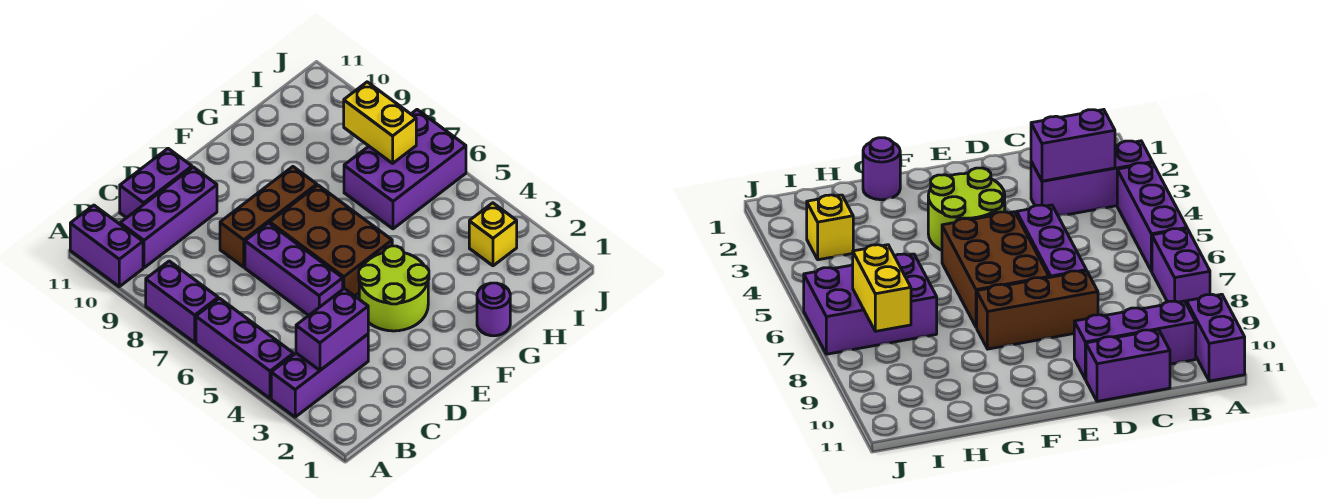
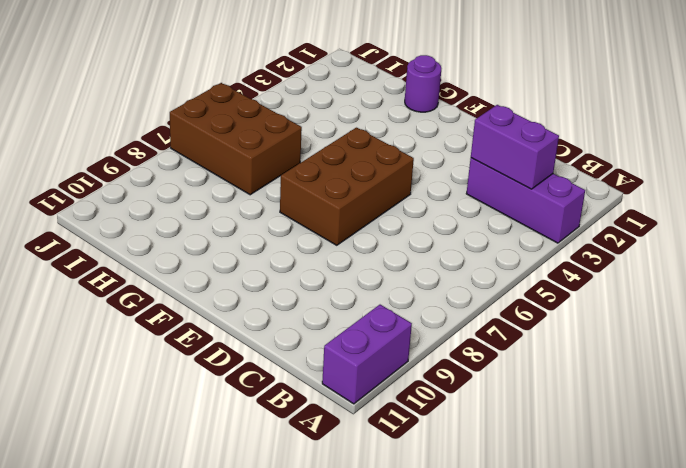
brown brick H6:J7 level 1 -> purple brick H6:J7 level 1
none -> purple brick A4:A6 level 1
none -> purple brick A7:A8 level 1
none -> purple brick B10:D10 level 1

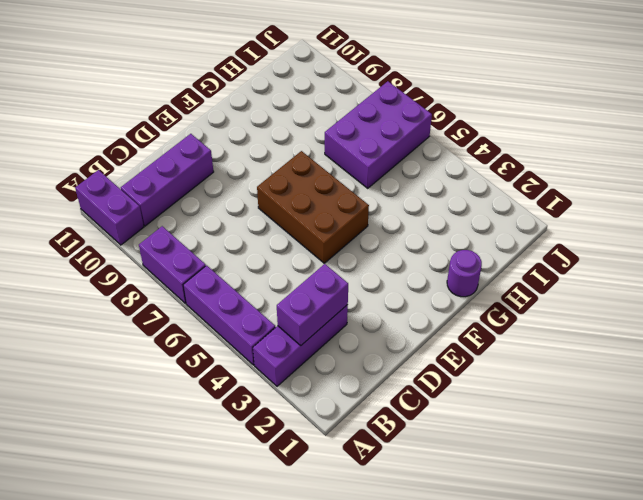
none -> purple brick C11:D11 level 1
none -> purple brick D5:D7 level 1
none -> brown brick D8:F8 level 1

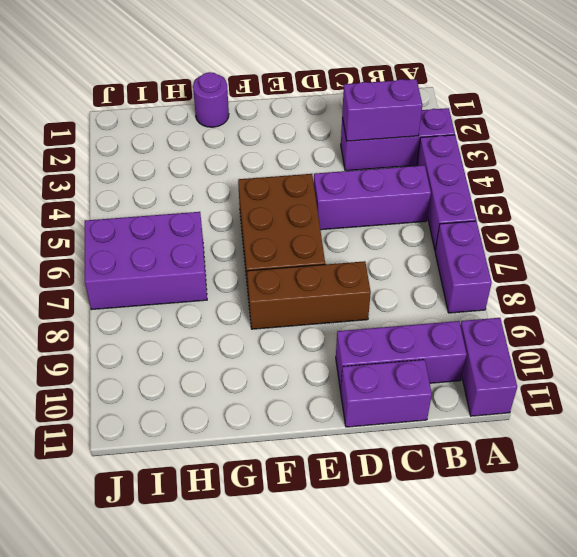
purple brick B5:D5 level 1 -> purple brick D5:D7 level 1
none -> lime round brick E3:F4 level 1
none -> yellow brick I3 level 1
none -> yellow brick I7:I8 level 2

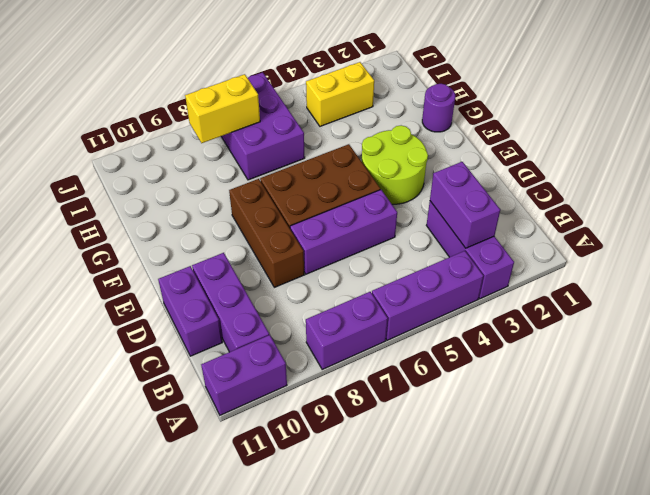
yellow brick I3:I4 level 1 -> yellow brick I3 level 1

